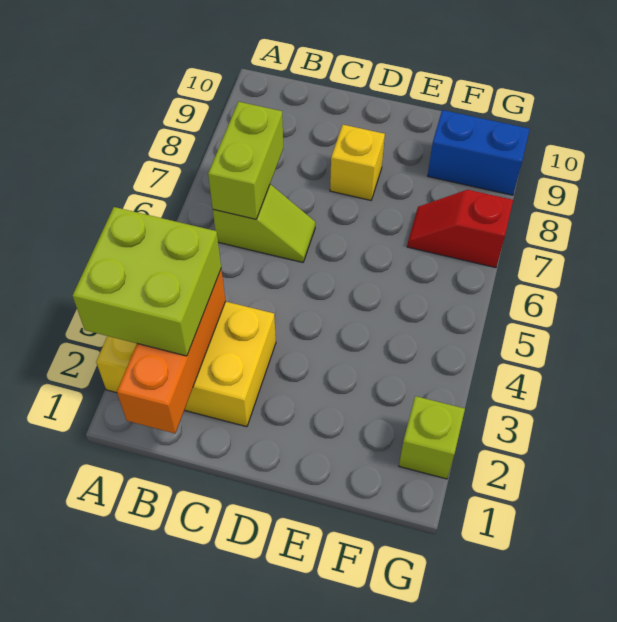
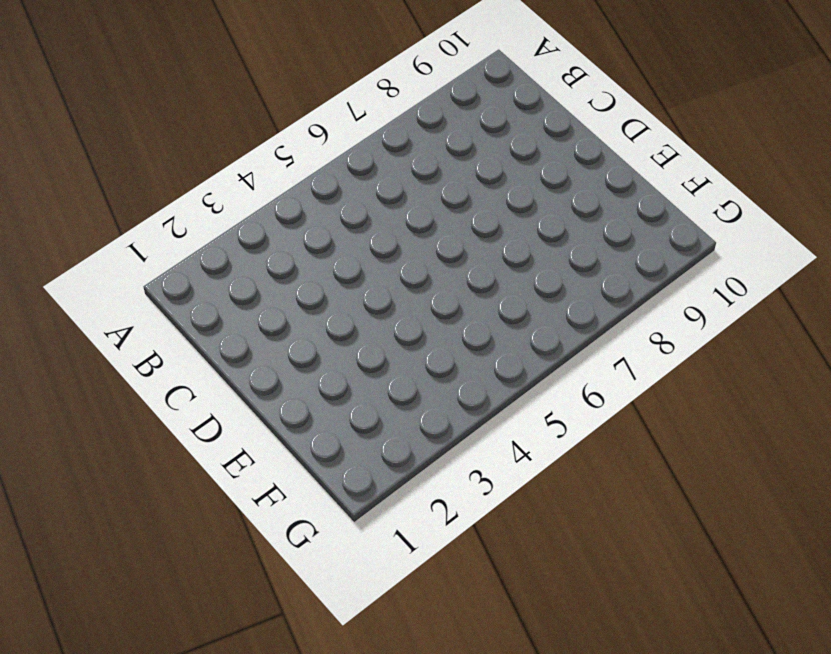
none -> yellow brick A2:C3 level 1
none -> lime slope B6:C6 level 1 top B

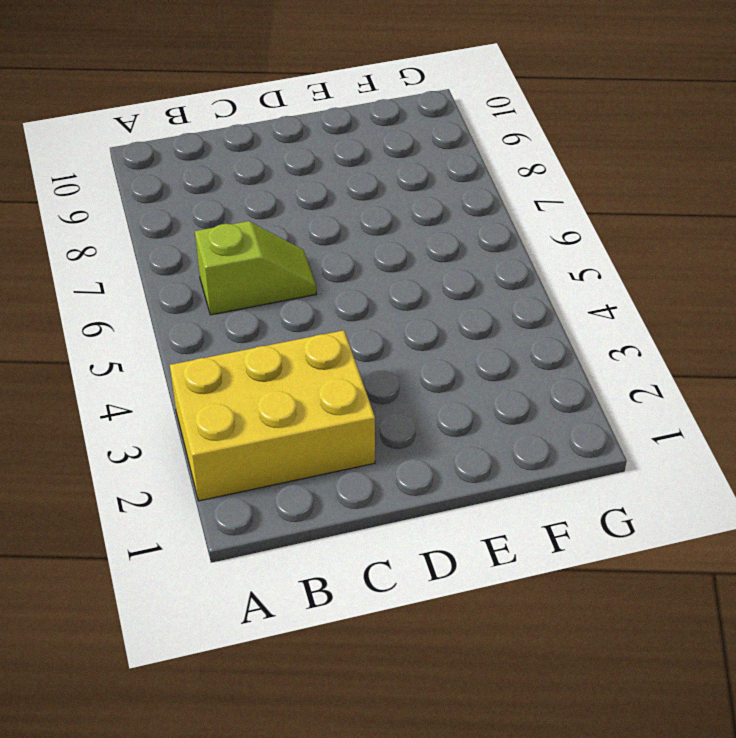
none -> yellow brick D8 level 1
none -> red slope F7:G7 level 1 top G

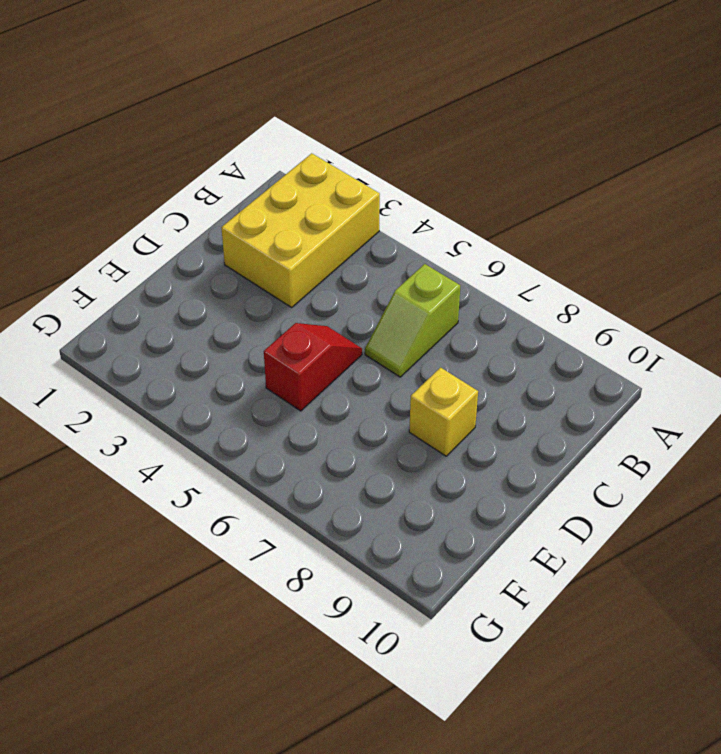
red slope D5:E5 level 1 top E -> red slope F7:G7 level 1 top G
none -> blue brick F9:G9 level 1
none -> lime brick G2 level 1

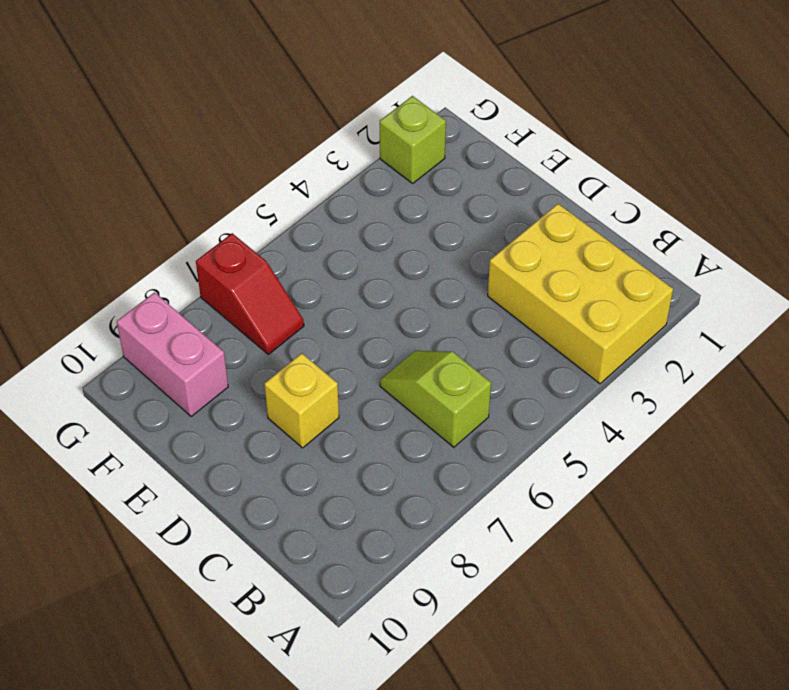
pink brick F9:G9 level 1 -> blue brick F9:G9 level 1
none -> orange brick B1:B3 level 2
none -> lime brick B6:B7 level 2

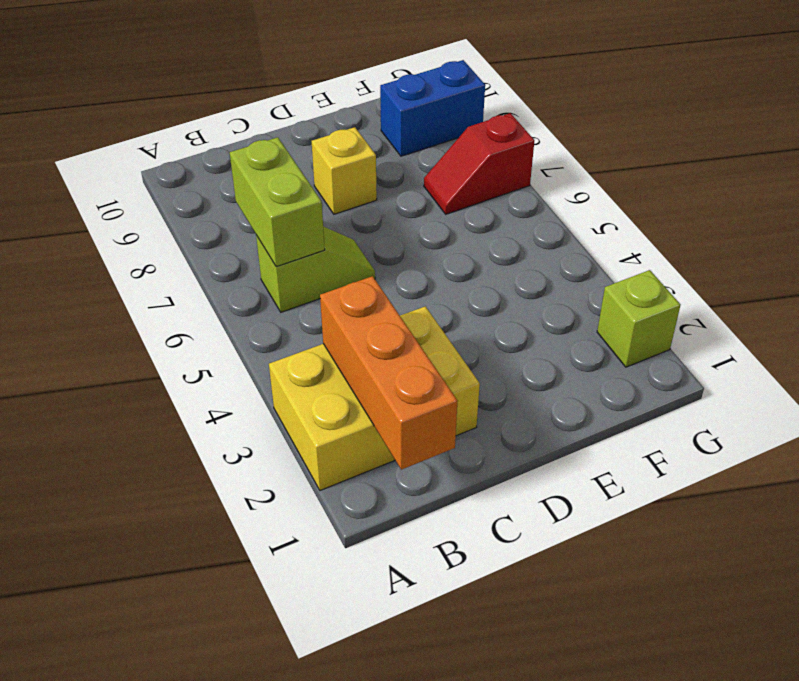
none -> lime brick A2:B3 level 3

